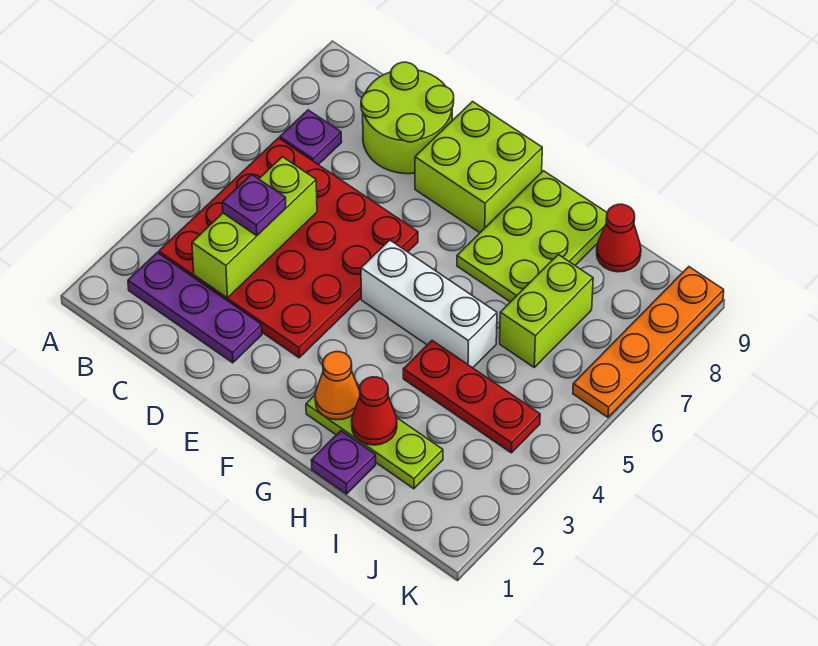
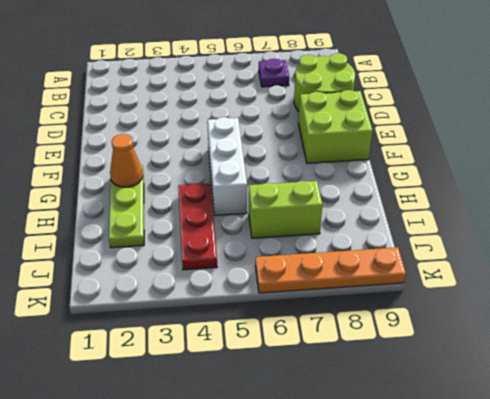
none -> purple plate B2:D2 level 1
none -> red plate B3:E6 level 1
none -> lime plate G7:H9 level 1

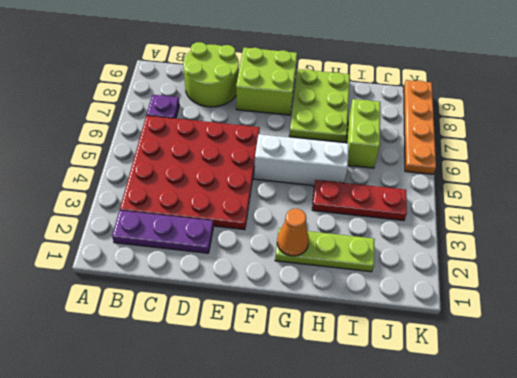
none -> purple plate H1 level 1
none -> red cone I9 level 1
none -> lime brick C3:C5 level 2

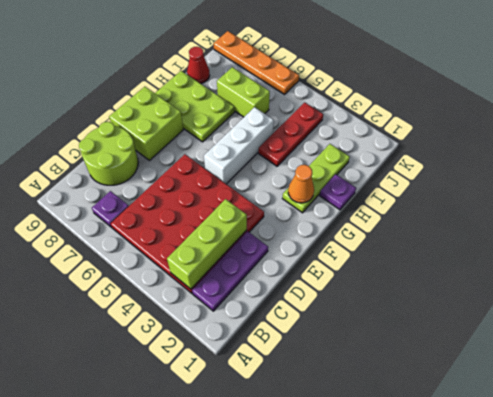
lime brick B3:D3 level 2 -> lime brick C3:C5 level 2
none -> red cone H2 level 2
none -> purple plate C4 level 3

